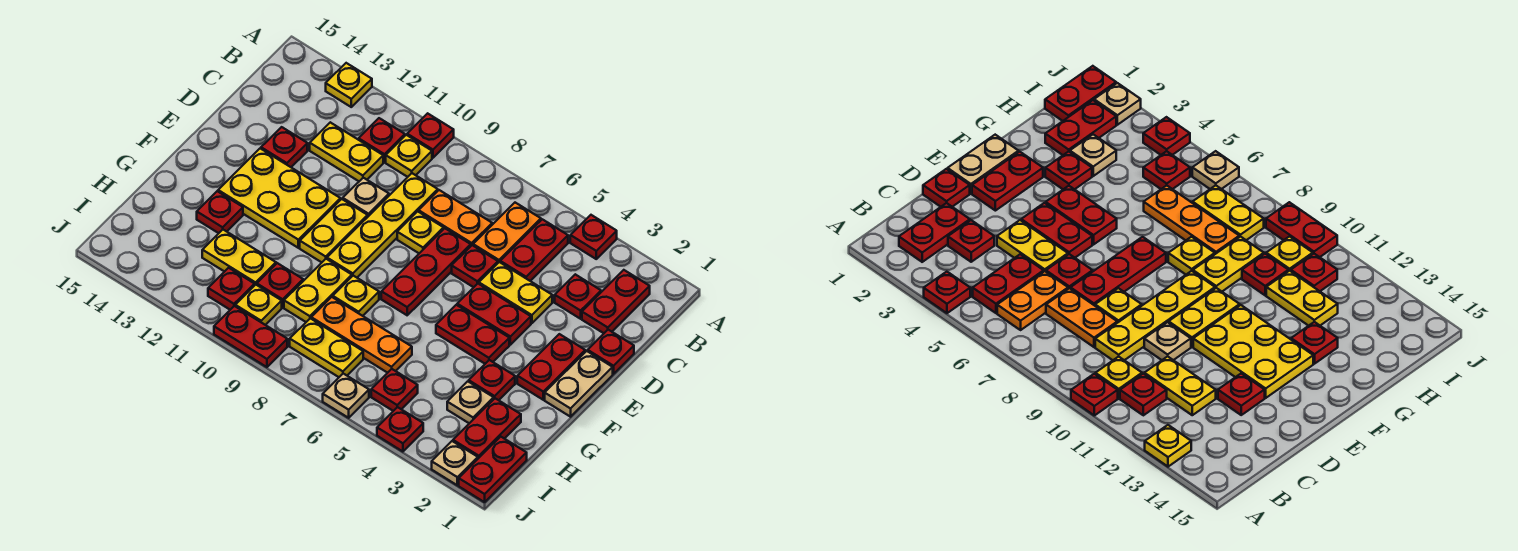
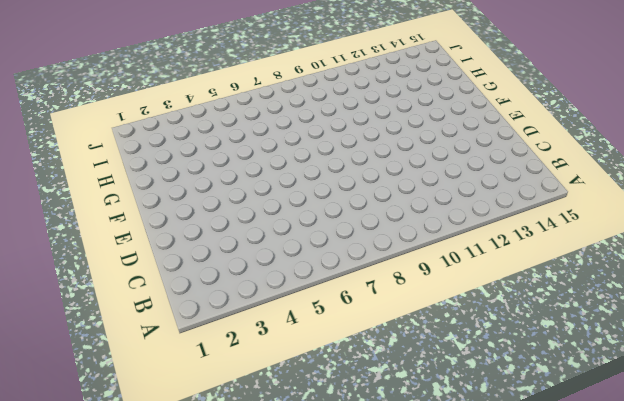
none -> red plate A4 level 1
none -> red plate A10 level 1
none -> yellow plate A13 level 1
none -> red plate B2:C2 level 1

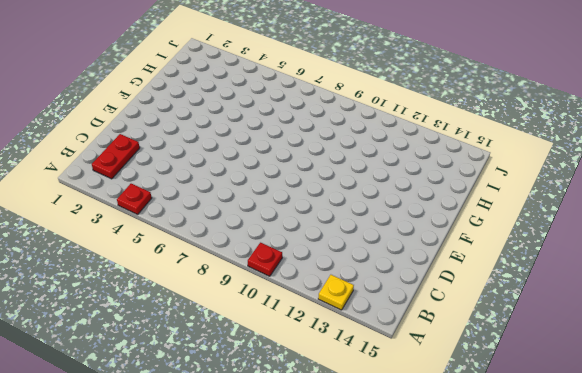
none -> red plate B5:C5 level 1
none -> orange plate B6:C6 level 1
none -> yellow plate B10 level 1
none -> red plate B11 level 1

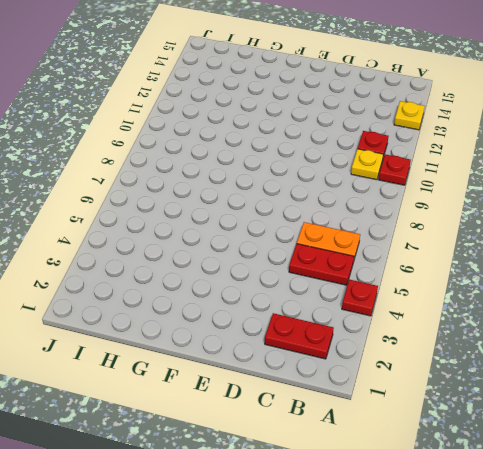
none -> red plate C3 level 1
none -> orange plate C7:C8 level 1
none -> yellow plate C9:F9 level 1
none -> yellow plate C11:C12 level 1

